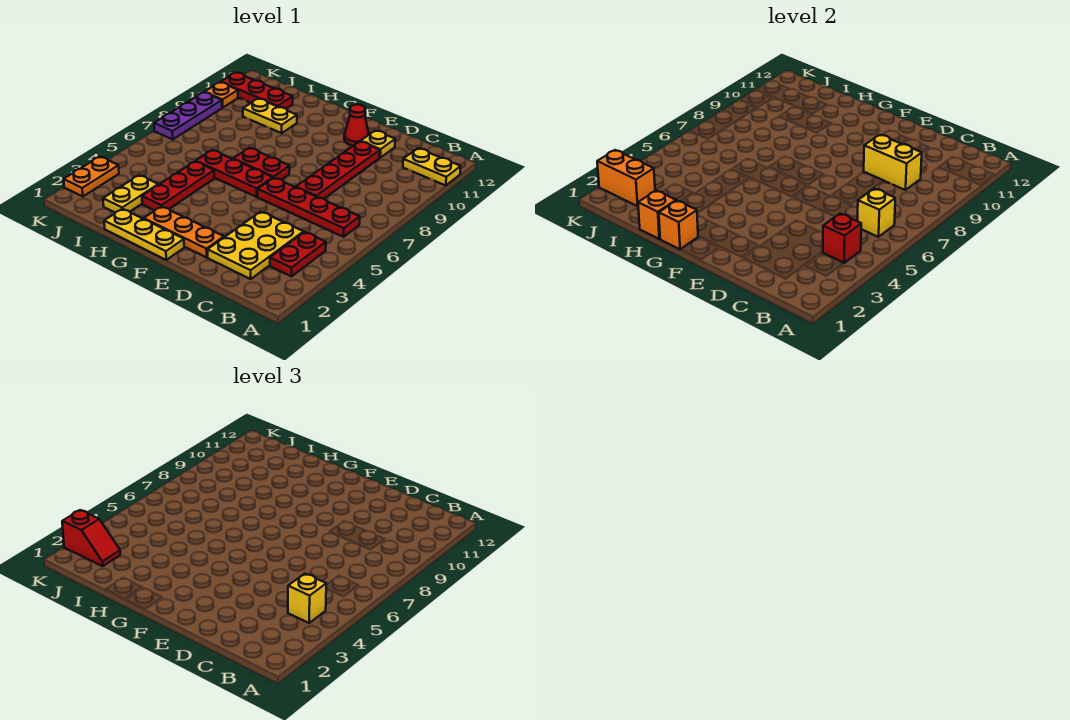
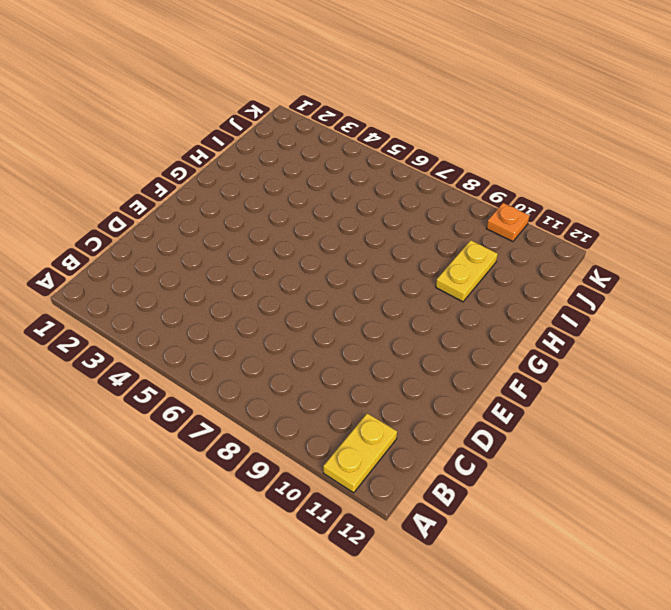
none -> red plate B3:B4 level 1
none -> red plate B6:E6 level 1
none -> yellow plate C2:D4 level 1

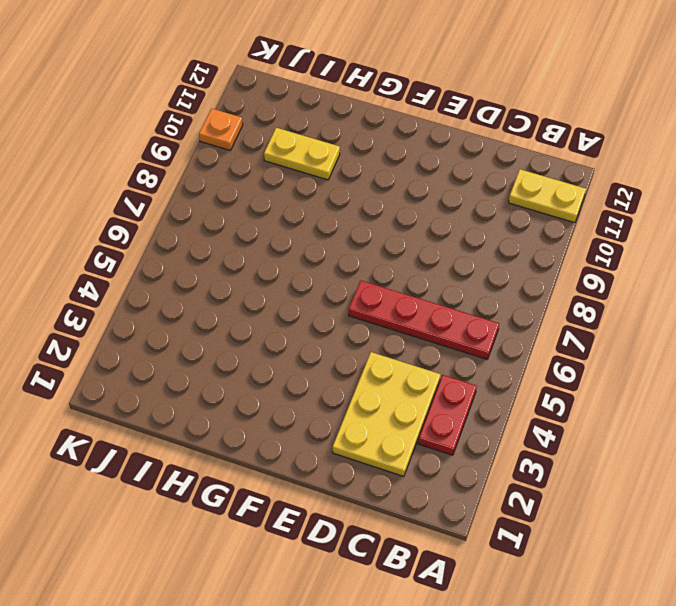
none -> red plate D7:D10 level 1
none -> yellow plate D11 level 1
none -> orange plate E2:G2 level 1

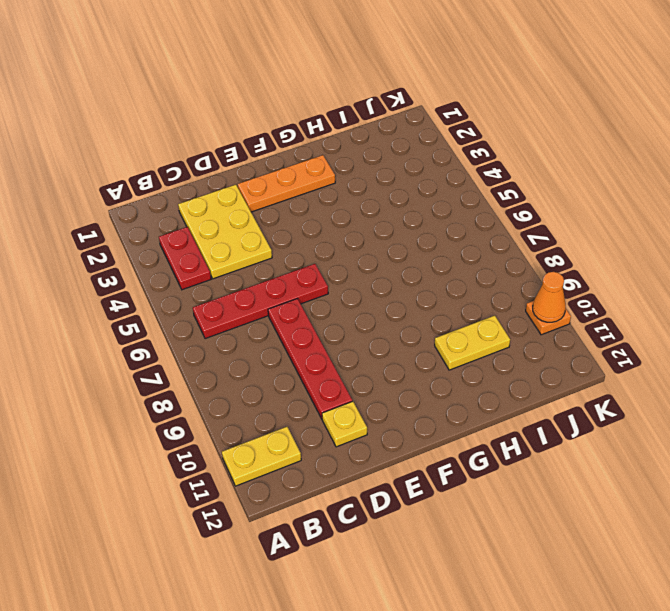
orange cone K10 level 2 -> none
none -> red cone E11 level 1
none -> yellow plate F1:H1 level 1
none -> red plate F6:H6 level 1

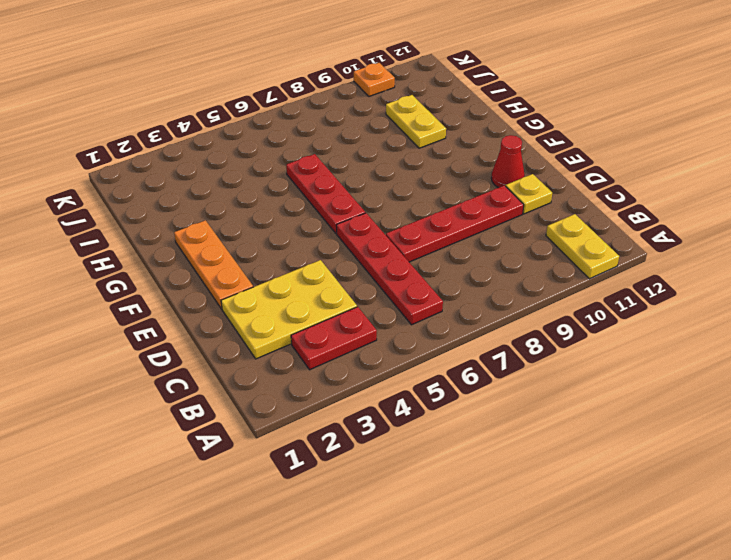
none -> yellow plate F1:H1 level 1
none -> red plate F7:G7 level 1
none -> red plate H3:H5 level 1

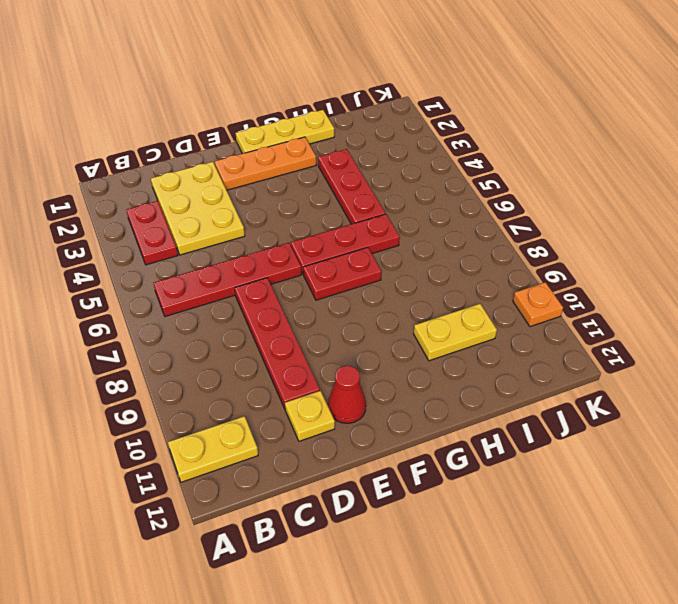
none -> yellow plate I2:I3 level 1
none -> red plate I11:K11 level 1
none -> orange plate K2:K3 level 1

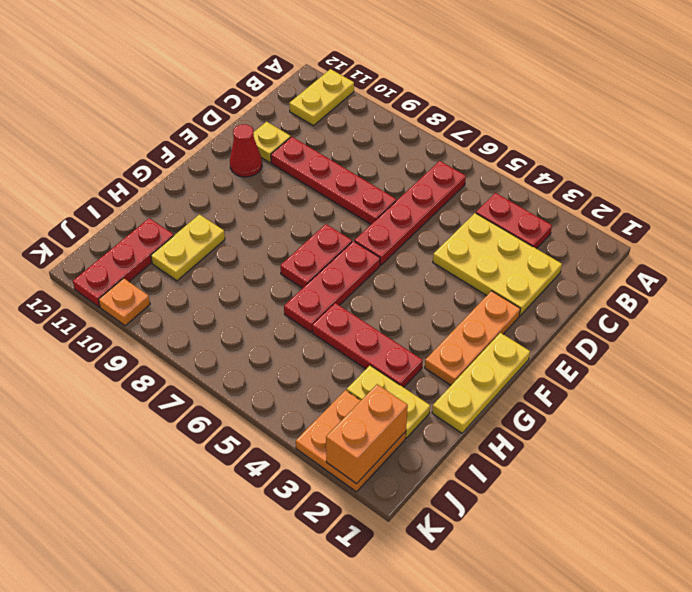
orange plate J2:K3 level 1 -> orange plate K2:K3 level 1
none -> purple plate K7:K9 level 1
none -> red brick B4 level 2
none -> yellow brick B6 level 2

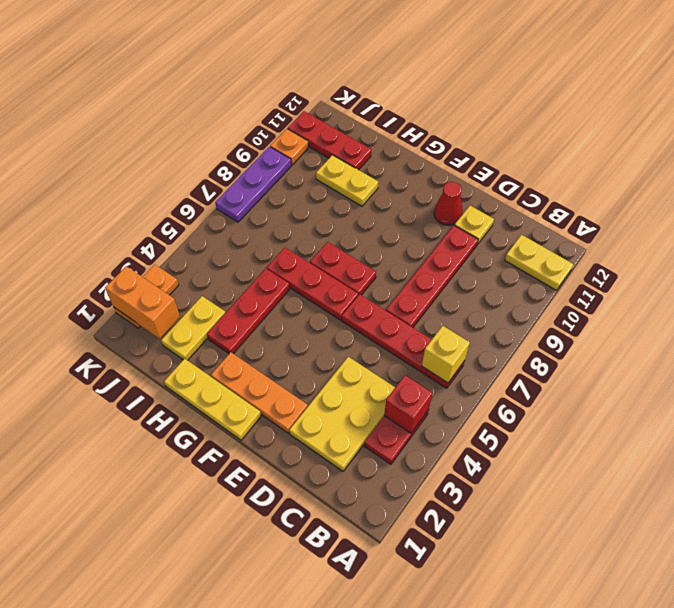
none -> yellow brick C9:D9 level 2
none -> orange brick G1 level 2
none -> orange brick H1 level 2

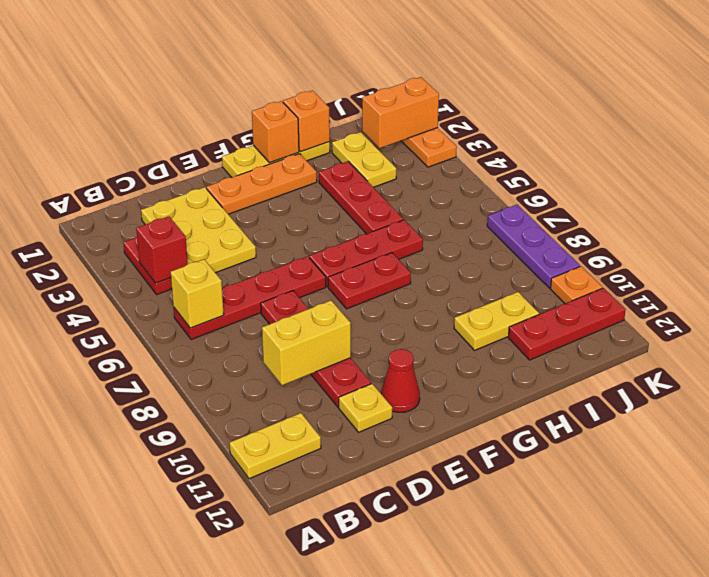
none -> yellow brick B4 level 3
none -> red slope J2:K2 level 3 top K

